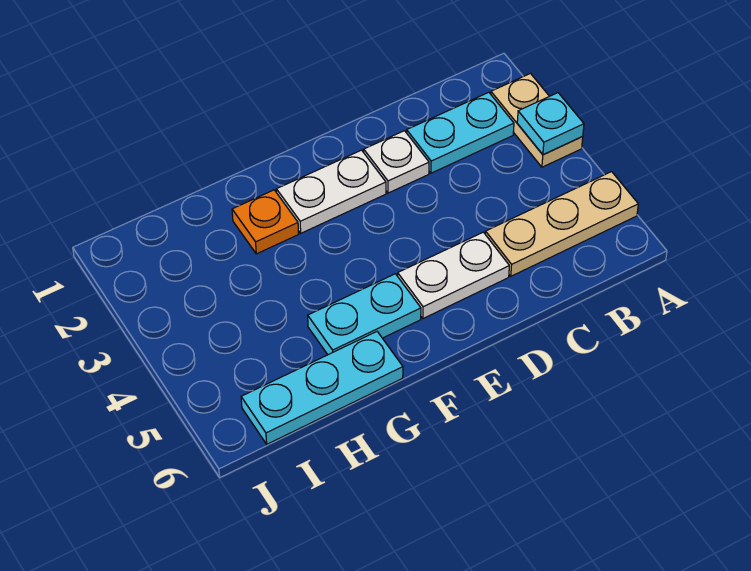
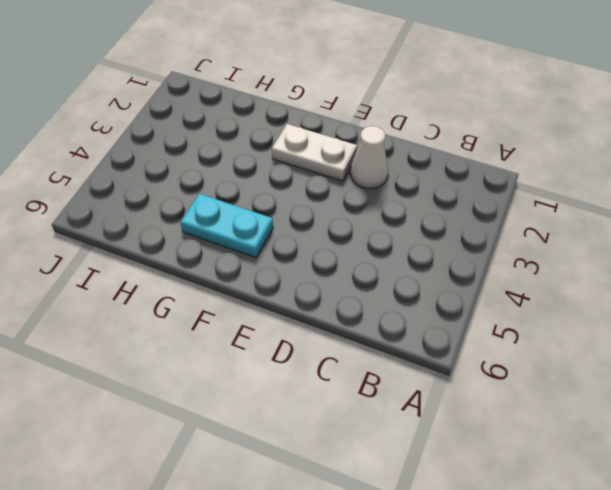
white cone D2 level 1 -> white plate D2 level 1
none -> tan plate A2:A3 level 1
none -> tan plate A5:C5 level 1

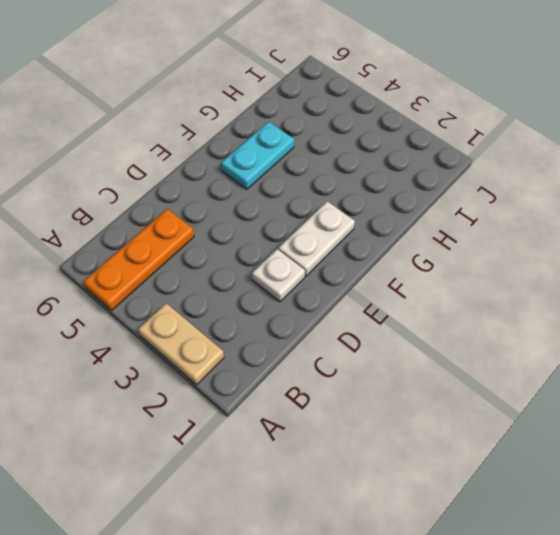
orange plate A5:C5 level 1 -> tan plate A5:C5 level 1
none -> cyan plate B2:C2 level 1
none -> white plate D5:E5 level 1

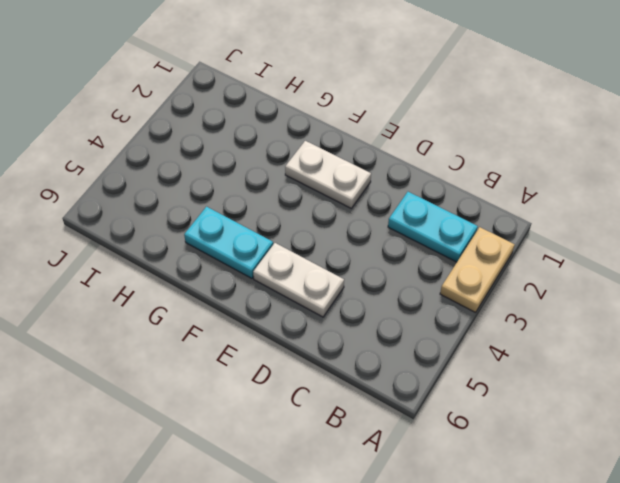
none -> tan plate A5:C5 level 1
none -> white plate D2 level 1

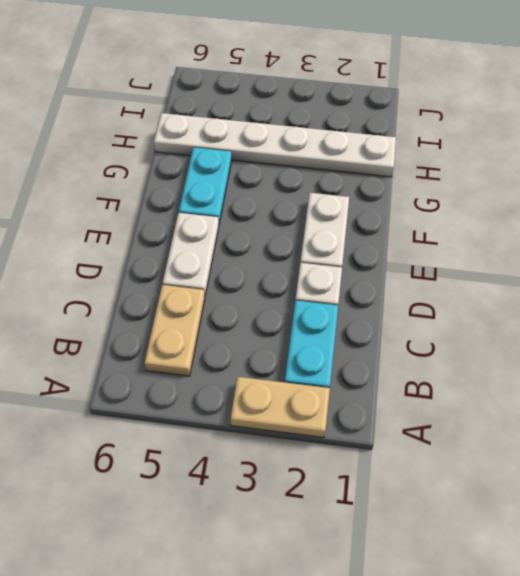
tan plate B5:C5 level 1 -> tan plate A5:C5 level 1
white plate H1:H6 level 1 -> cyan plate G6:I6 level 1
none -> orange plate G2 level 1
none -> cyan plate A3 level 2

